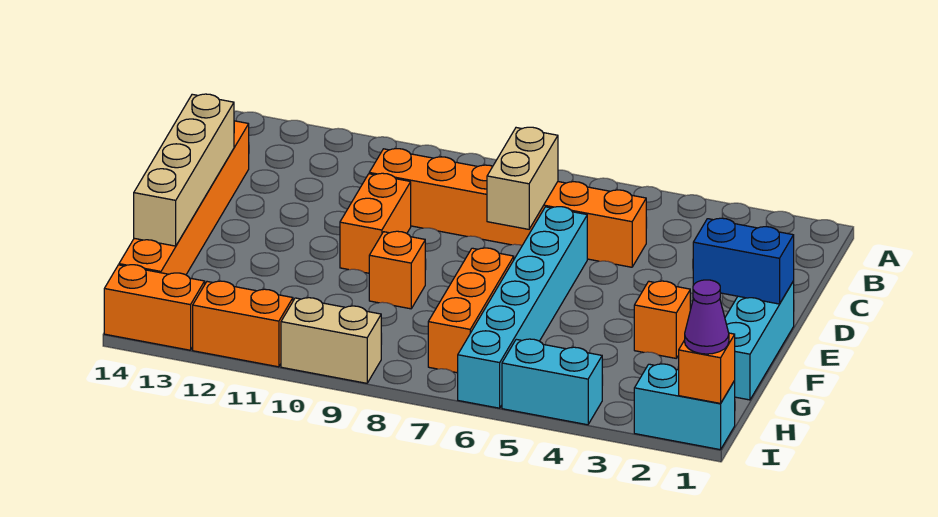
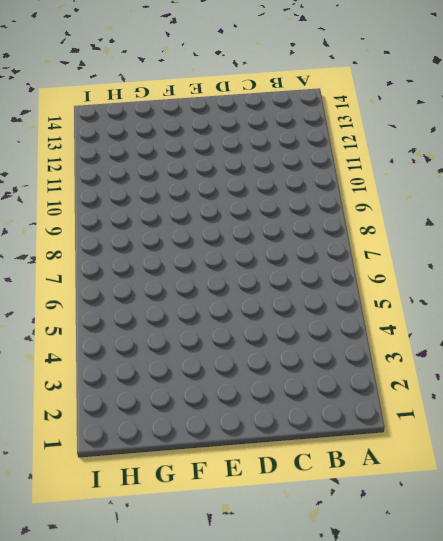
none -> orange brick C5:C10 level 1
none -> orange brick C14:H14 level 1
none -> cyan brick D6:I6 level 1

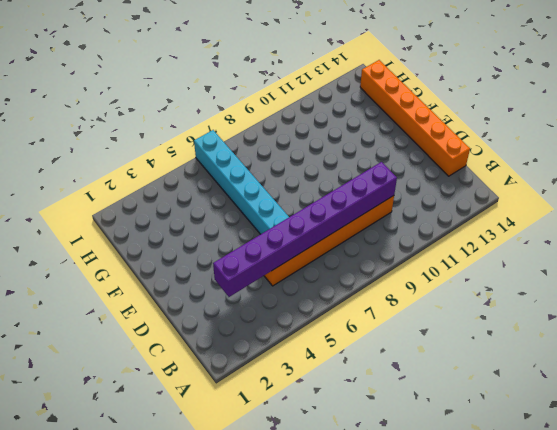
purple brick C3:C10 level 2 -> tan brick C7:D7 level 2
none -> orange brick D10:E10 level 1
none -> cyan brick E1:G1 level 1
none -> orange brick F3 level 1

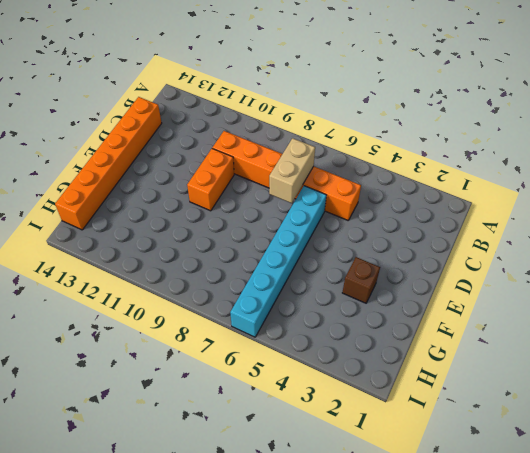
brown brick F3 level 1 -> orange brick F3 level 1
none -> cyan brick E1:G1 level 1
none -> orange brick F7:H7 level 1
none -> orange brick F9 level 1

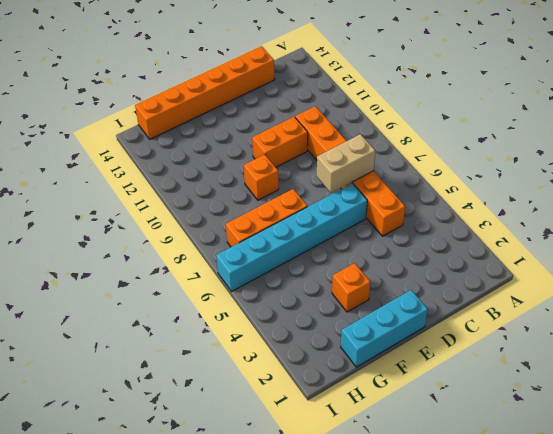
none -> cyan brick I1:I2 level 1
none -> cyan brick I4:I5 level 1
none -> tan brick I9:I10 level 1

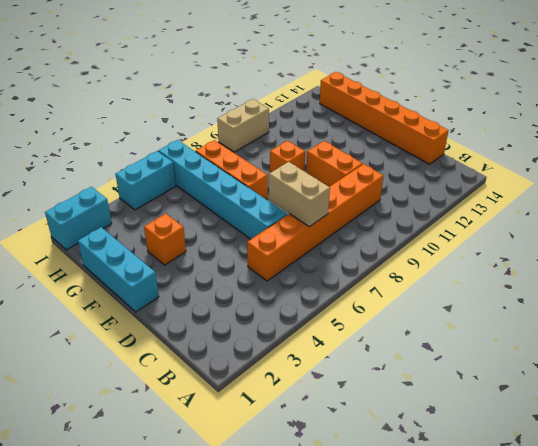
none -> orange brick I11:I12 level 1
none -> orange brick I13:I14 level 1
none -> tan brick D14:G14 level 2

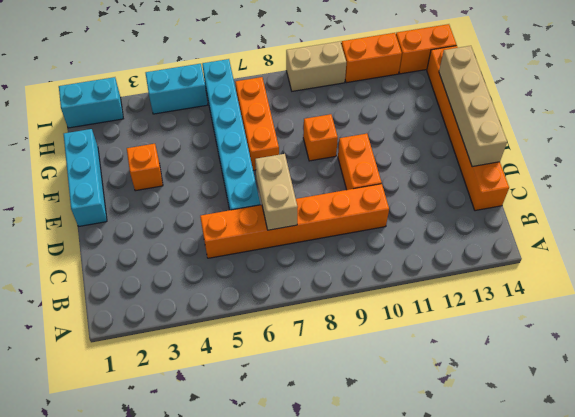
none -> blue brick E1:E2 level 2
none -> orange brick I1 level 2
none -> purple cone I1 level 3

